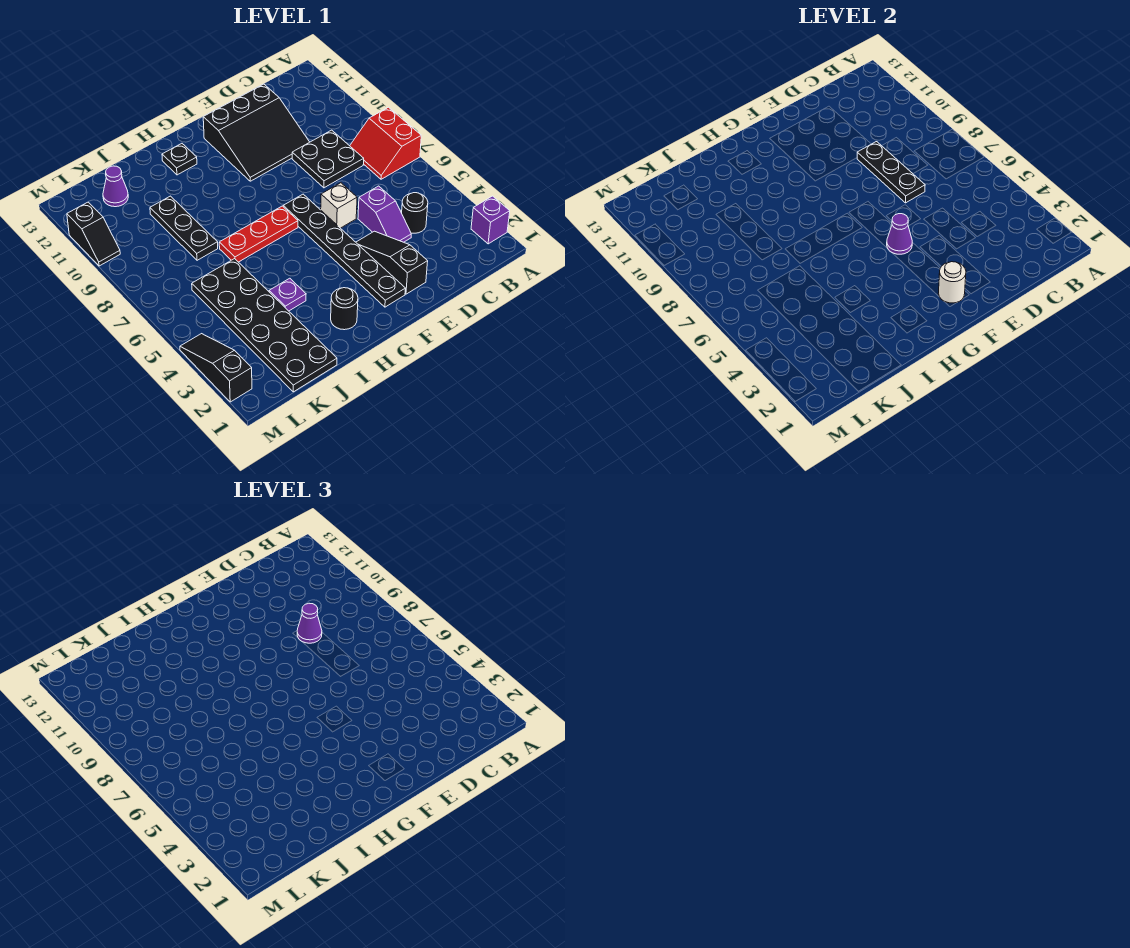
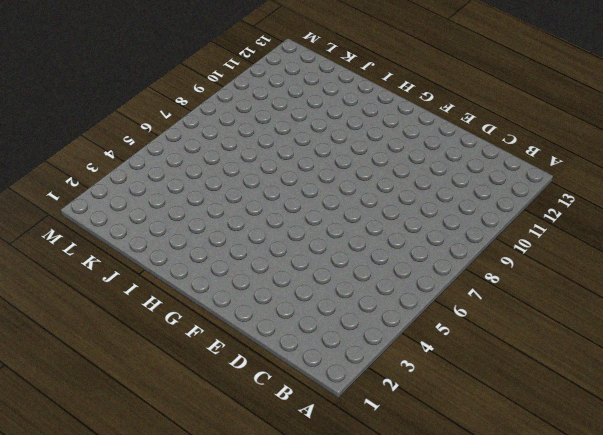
none -> purple brick A2 level 1
none -> red slope A7:B8 level 1 top A
none -> black round brick C4 level 1

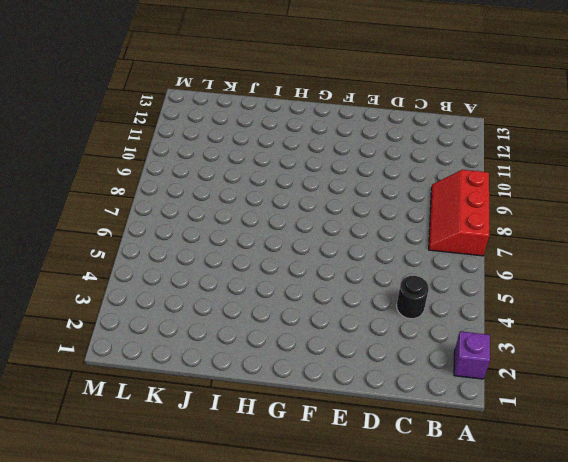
red slope A7:B9 level 1 top A -> red slope A7:B8 level 1 top A
none -> black plate C8:D9 level 1
none -> purple slope D4:D5 level 1 top 5
none -> black slope D10:F12 level 1 top 12

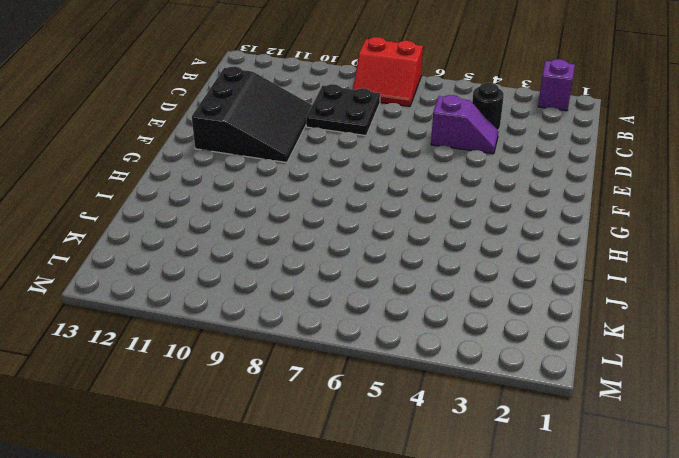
none -> black slope E2:E4 level 1 top 2
none -> white brick E6 level 1
none -> black plate F2:F7 level 1

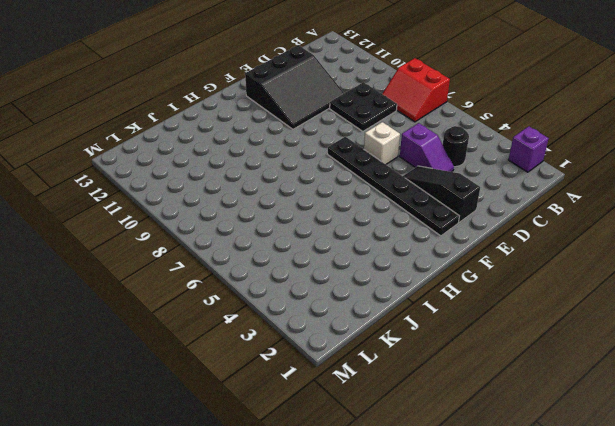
none -> red plate G7:I7 level 1
none -> black round brick H2 level 1
none -> black plate H12 level 1

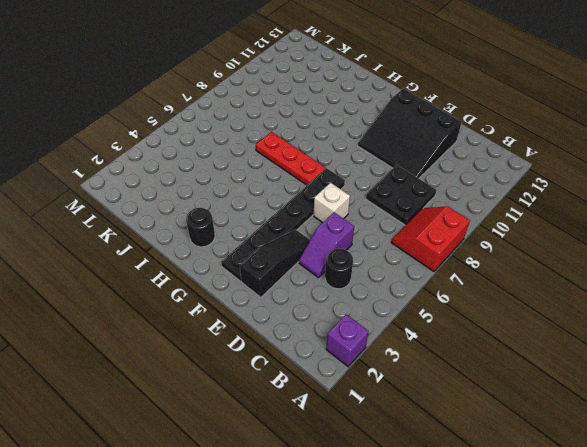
none -> black plate H12 level 1
none -> purple plate I4 level 1
none -> black plate J1:K6 level 1

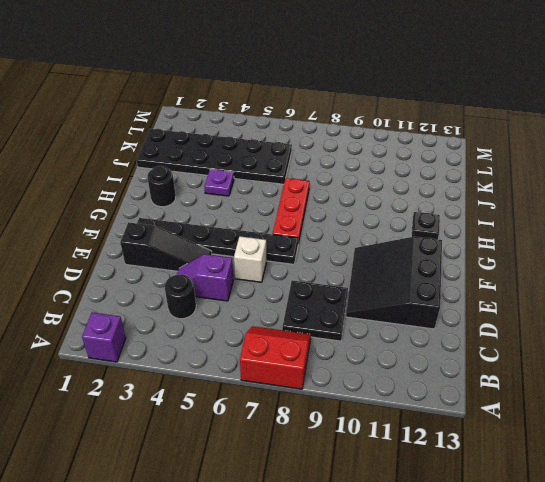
none -> black plate J8:J10 level 1
none -> purple cone K12 level 1
none -> black slope M2:M4 level 1 top 2

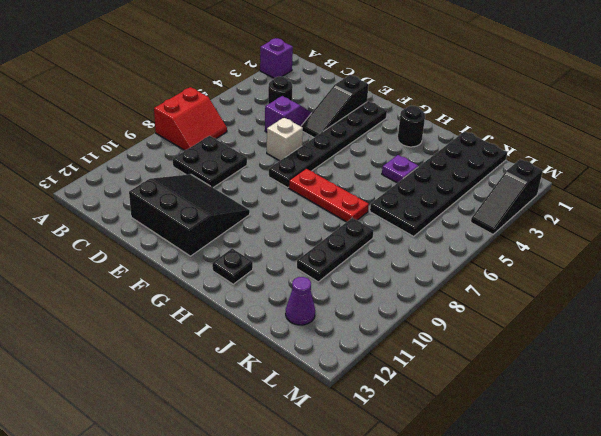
none -> black slope M10:M11 level 1 top 11
none -> black plate D7:D9 level 2
none -> white round brick F2 level 2

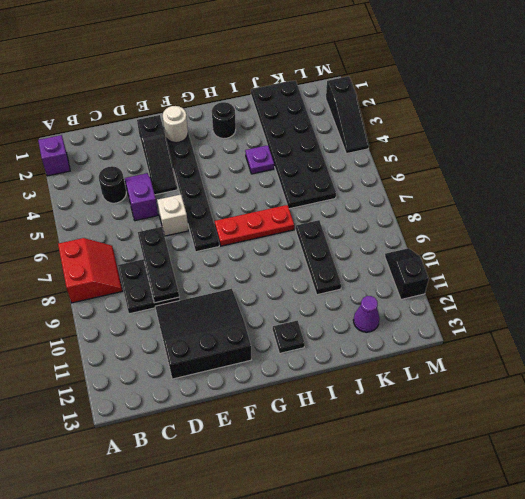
none -> purple cone F5 level 2
none -> purple cone D9 level 3

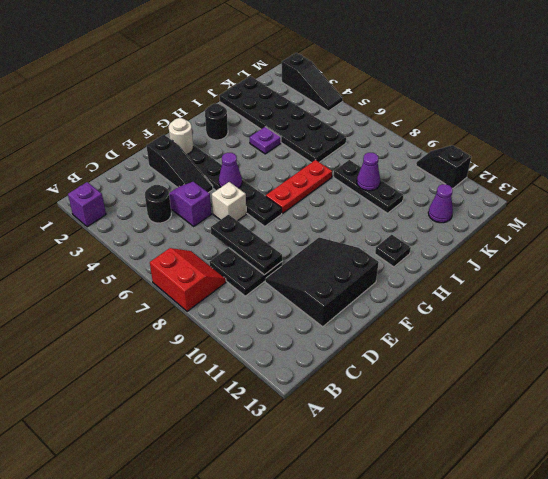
purple cone J9 level 2 -> purple cone D9 level 3

